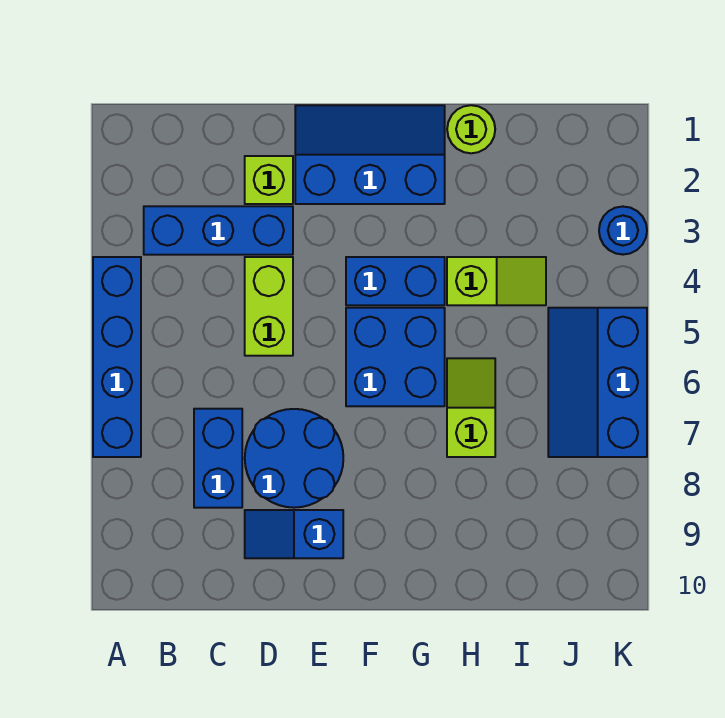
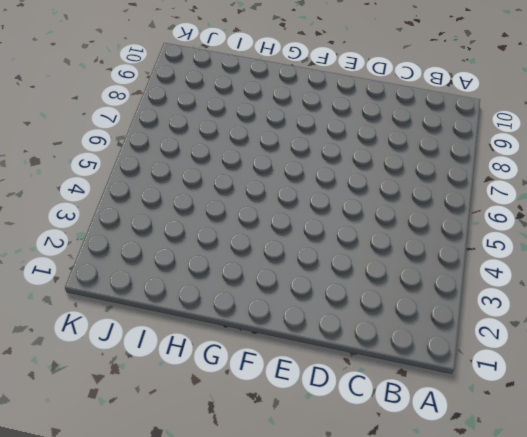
none -> blue brick A4:A7 level 1
none -> blue brick B3:D3 level 1
none -> blue brick C7:C8 level 1

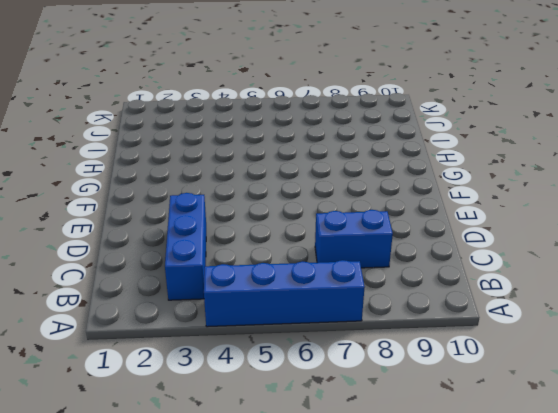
none -> lime brick D2 level 1
none -> lime brick D4:D5 level 1
none -> blue round brick D7:E8 level 1

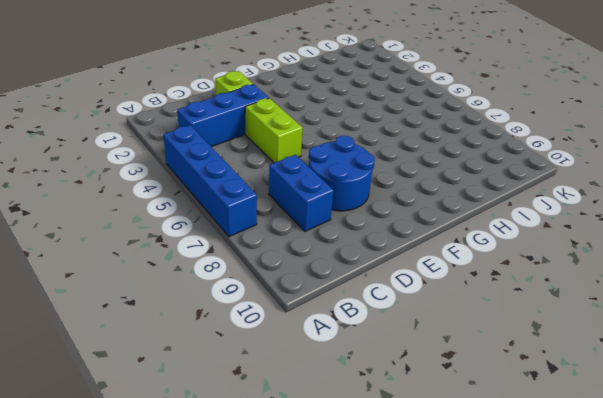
none -> blue slope D9:E9 level 1 top E
none -> blue slope E1:G2 level 1 top 2
none -> blue brick F4:G4 level 1

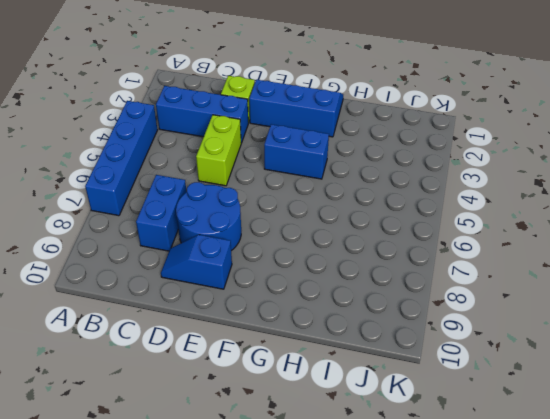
none -> blue brick F5:G6 level 1
none -> lime round brick H1 level 1
none -> lime slope H4:I4 level 1 top H

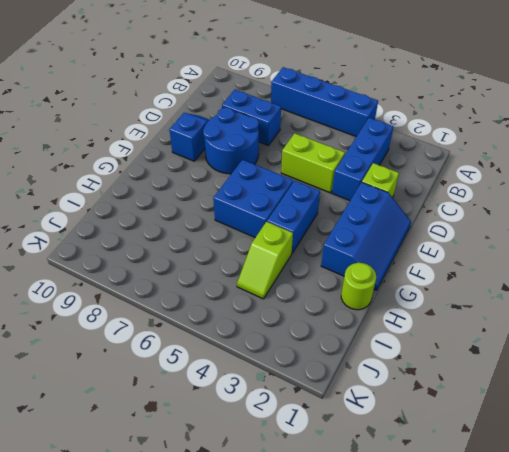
none -> lime slope H6:H7 level 1 top 7
none -> blue slope J5:K7 level 1 top K
none -> blue round brick K3 level 1

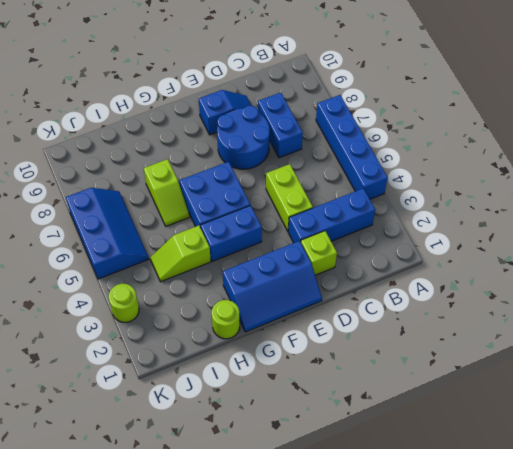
lime round brick K3 level 1 -> blue round brick K3 level 1

